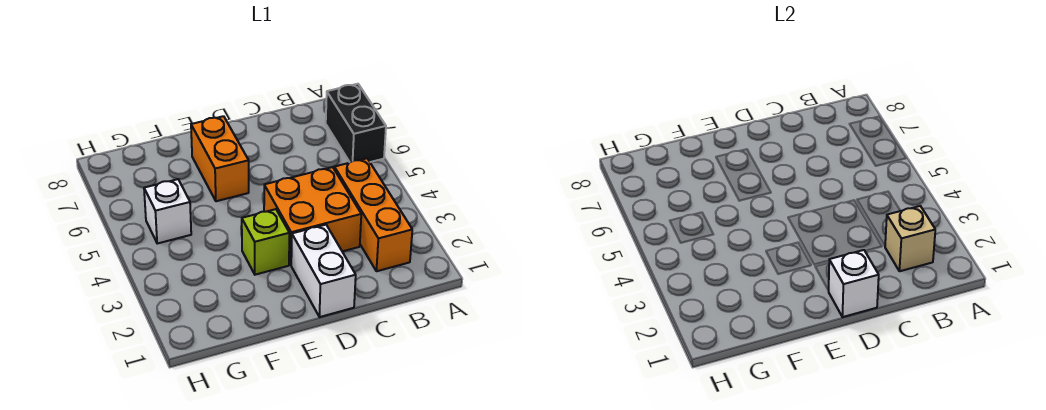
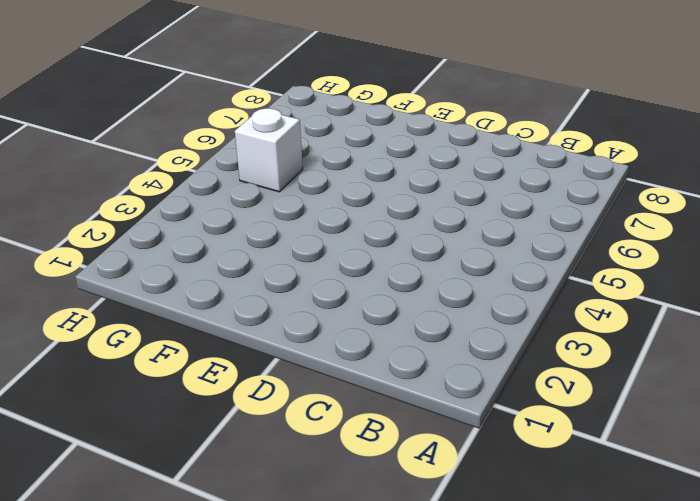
none -> black brick A6:A7 level 1
none -> orange brick B2:B4 level 1

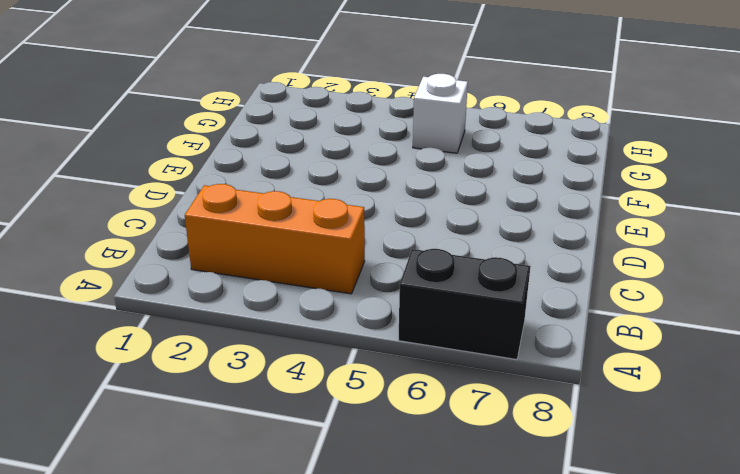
none -> orange brick C3:D4 level 1
none -> white brick D1:D2 level 1

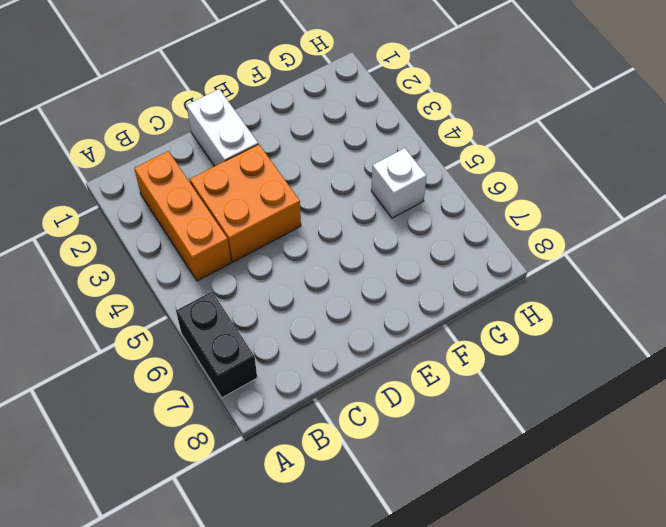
none -> lime brick E3 level 1
none -> orange brick E6:E7 level 1

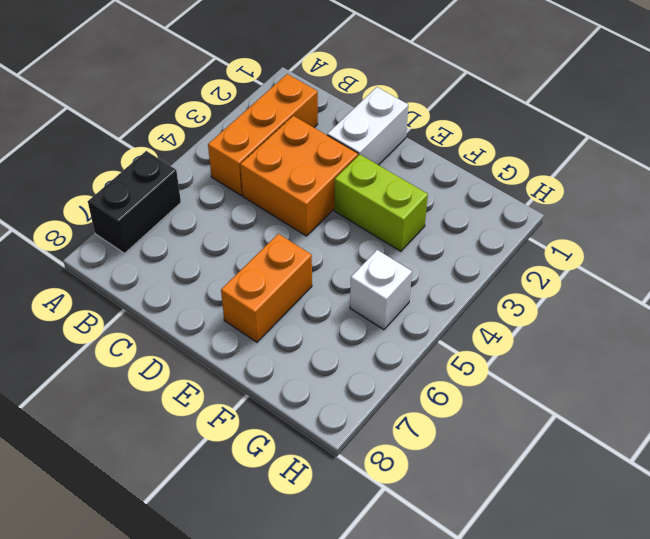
lime brick E3:F3 level 1 -> lime brick E3 level 1
none -> tan brick B2 level 2
none -> white brick D1 level 2

